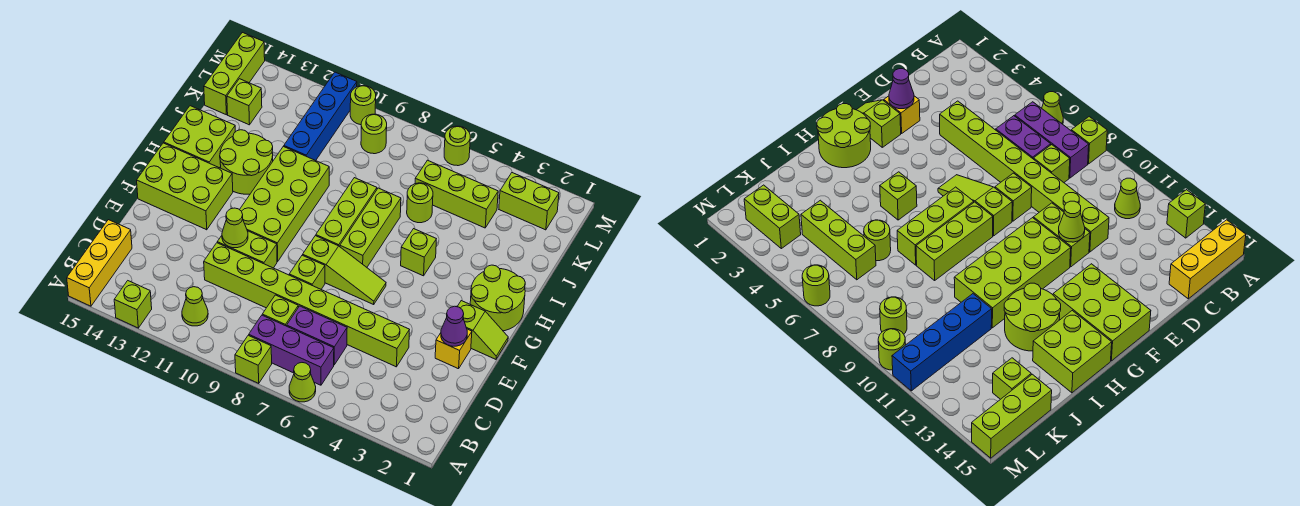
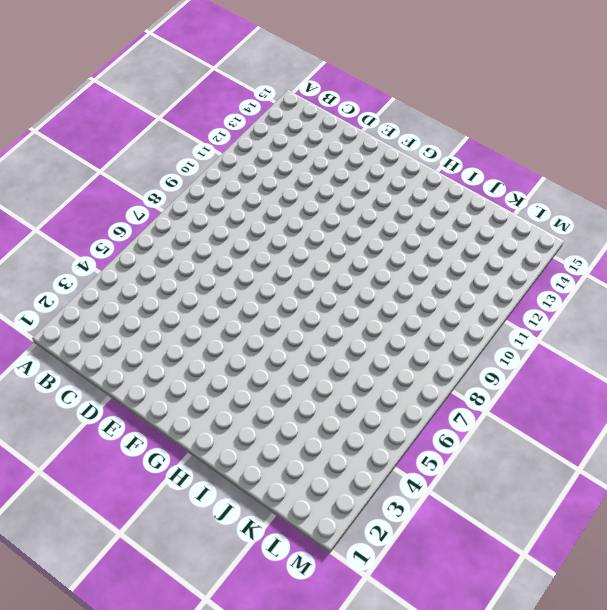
none -> lime cone A6 level 1
none -> lime brick A8 level 1
none -> lime brick A13 level 1
none -> yellow brick A15:C15 level 1

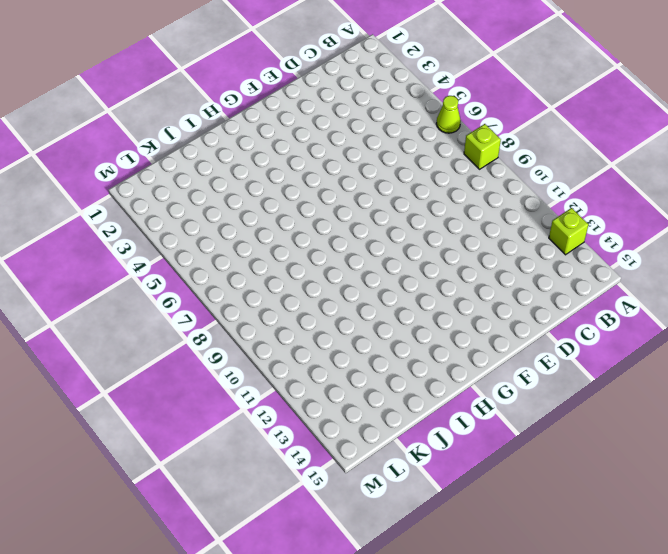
none -> yellow brick A15:C15 level 1
none -> purple brick B6:B8 level 1
none -> lime cone B11 level 1
none -> purple brick C6:C7 level 1

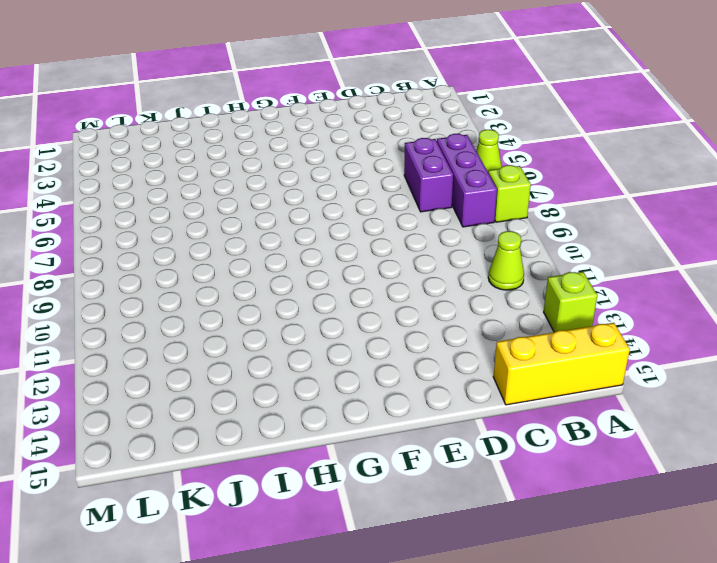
none -> lime brick C8 level 1
none -> lime brick D4:D11 level 1
none -> yellow brick E2 level 1
none -> lime brick E8 level 1

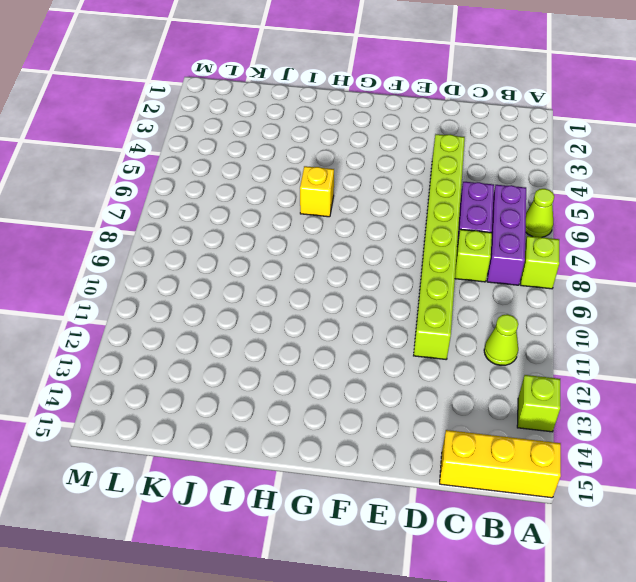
yellow brick H6 level 1 -> yellow brick E2 level 1
none -> lime brick E8 level 1
none -> lime brick E10:E11 level 1
none -> lime slope F1:F2 level 1 top 2
none -> lime slope F6:F8 level 1 top 8

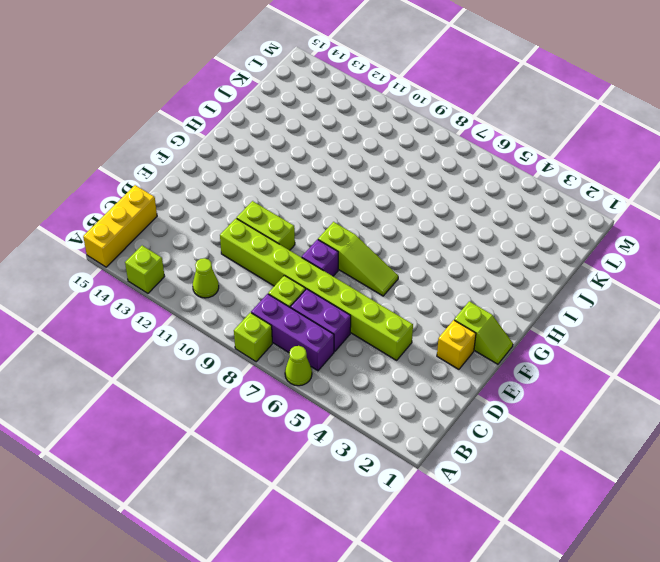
purple brick E8 level 1 -> lime brick E8 level 1
none -> lime brick F10:I11 level 1
none -> lime brick F13:G15 level 1
none -> lime round brick G1:H2 level 1
none -> lime brick G7:I7 level 1

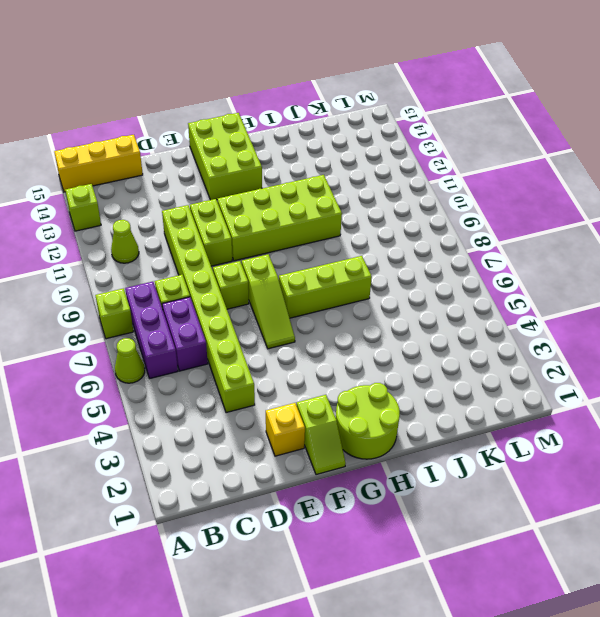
none -> lime brick G8:I8 level 1
none -> lime brick H5 level 1
none -> lime round brick H12:I13 level 1
none -> lime brick H14:I15 level 1

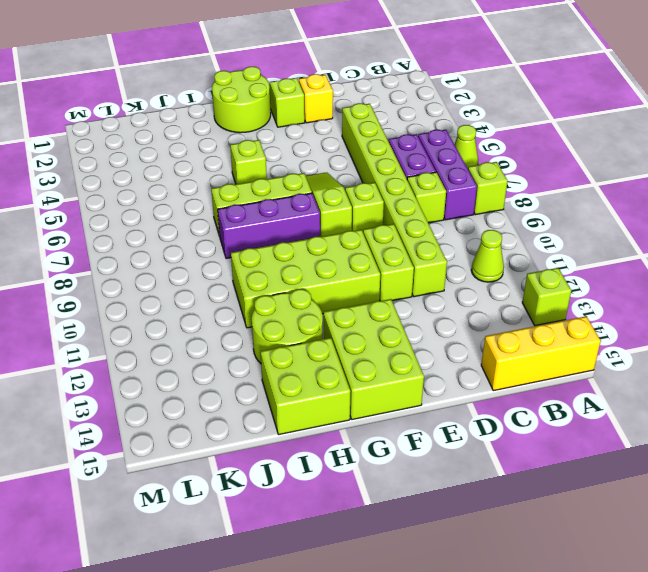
purple brick G8:I8 level 1 -> lime brick G8:I8 level 1
none -> lime round brick J6 level 1
none -> blue brick J11:M11 level 1
none -> lime brick K4:K6 level 1
none -> lime brick K14 level 1

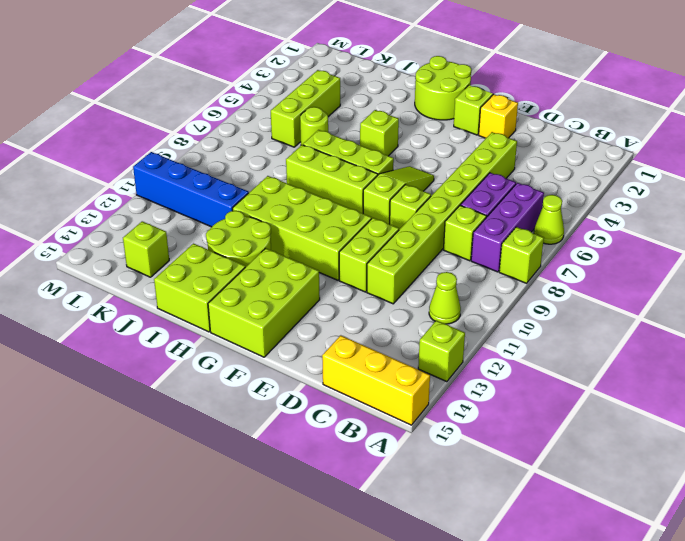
none -> lime brick K15:M15 level 1
none -> lime brick L2:L3 level 1
none -> lime round brick L9 level 1
none -> lime round brick M6 level 1

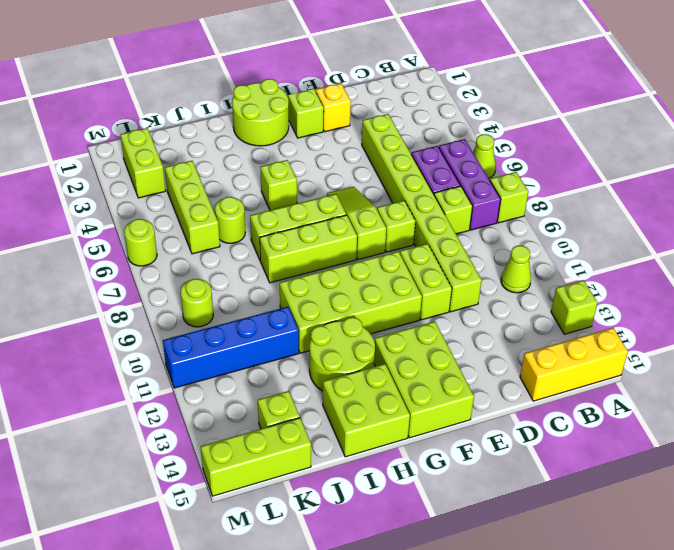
none -> lime round brick M10 level 1
none -> purple cone E2 level 2
none -> lime cone E11 level 2

